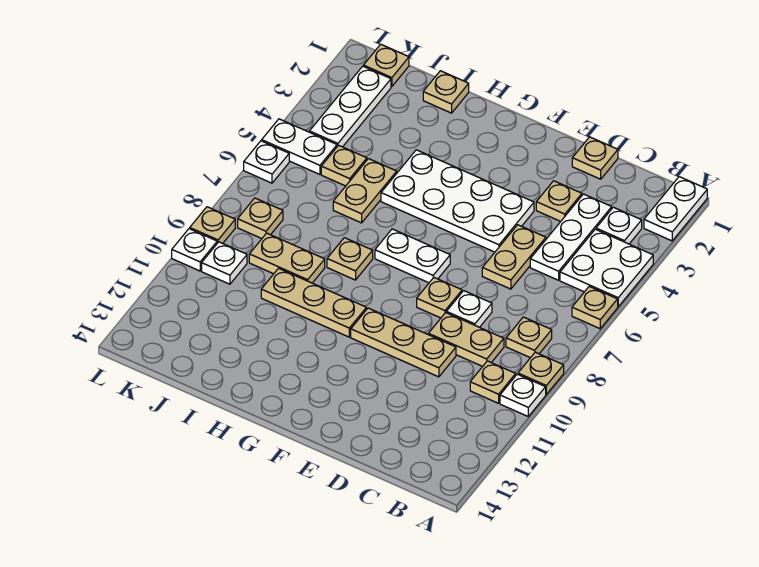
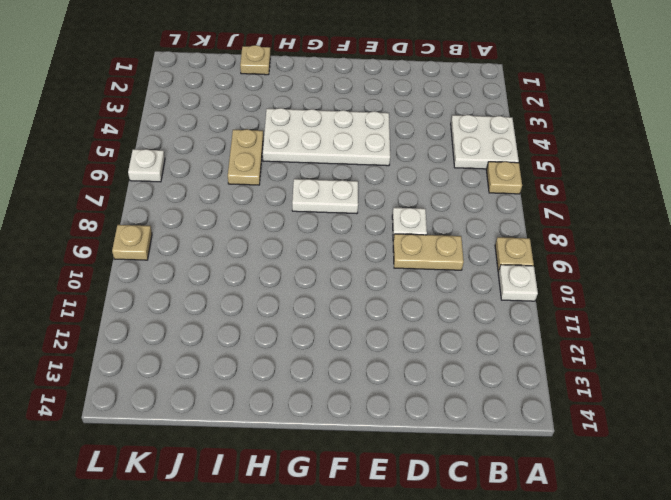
none -> white plate A1:A2 level 1
none -> white plate B3 level 1
none -> tan plate B8 level 1
none -> tan plate B10 level 1

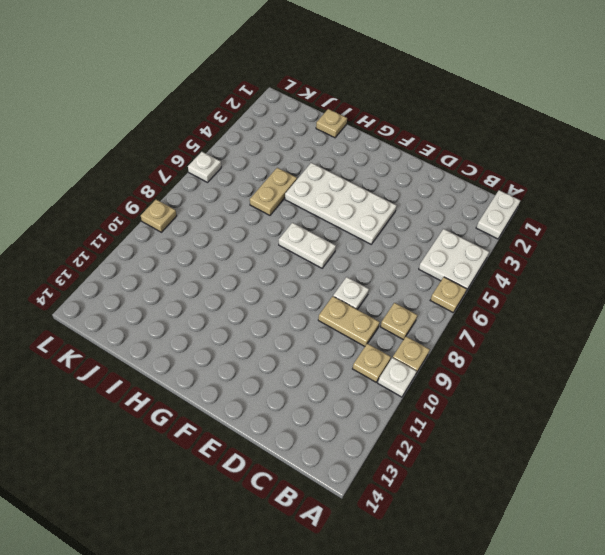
none -> white plate B3 level 1
none -> white plate C3:C5 level 1
none -> tan plate D1 level 1
none -> tan plate D3 level 1

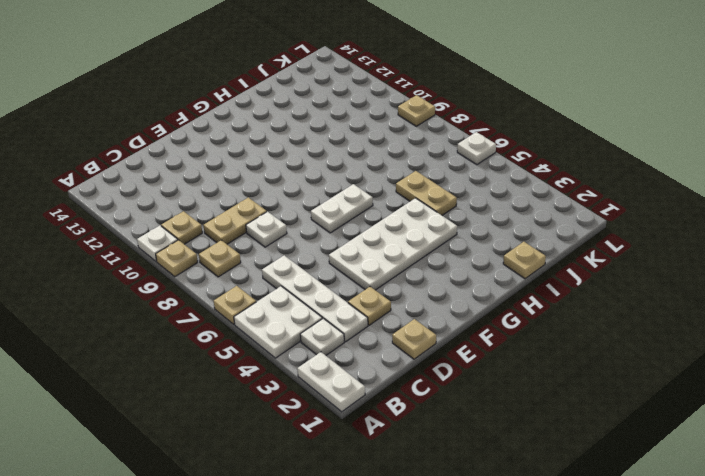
white plate C3:C6 level 1 -> white plate C3:C5 level 1
none -> tan plate D5:D6 level 1
none -> tan plate D10:F10 level 1
none -> tan plate E8 level 1
none -> tan plate G10:I10 level 1

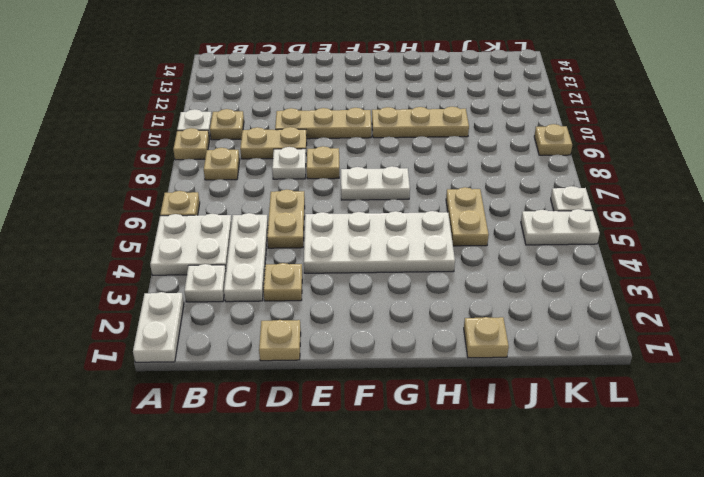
none -> tan plate H8 level 1
none -> tan plate I9:J9 level 1
none -> tan plate J5 level 1
none -> tan plate K1 level 1

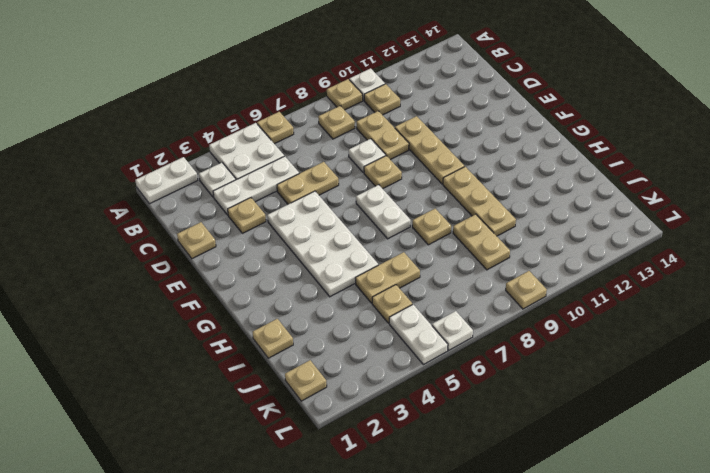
none -> white plate K2:K4 level 1
none -> tan plate K8 level 1
none -> white plate K10 level 1
none -> white plate L10 level 1

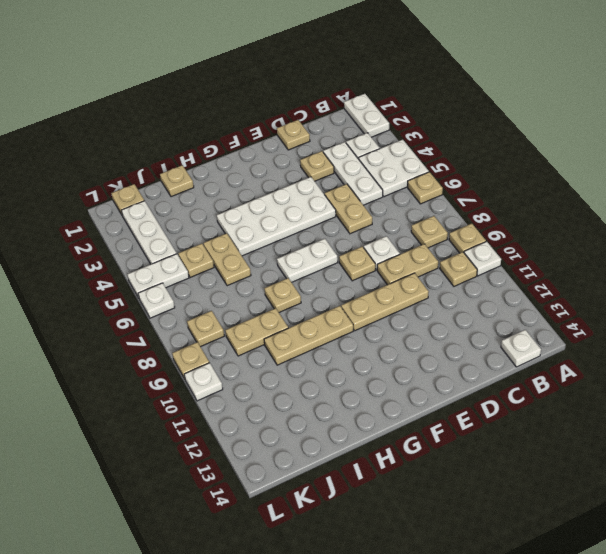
white plate B14 level 1 -> white plate K10 level 1

